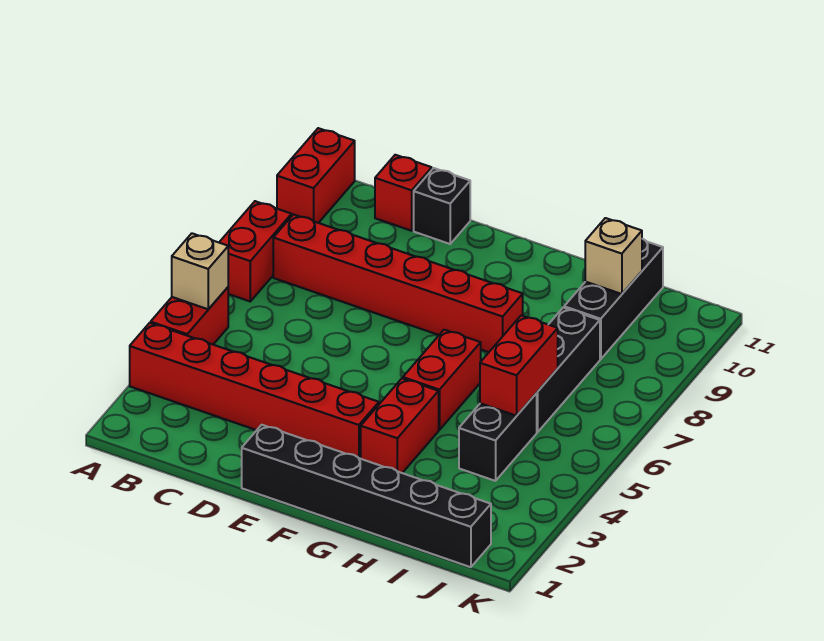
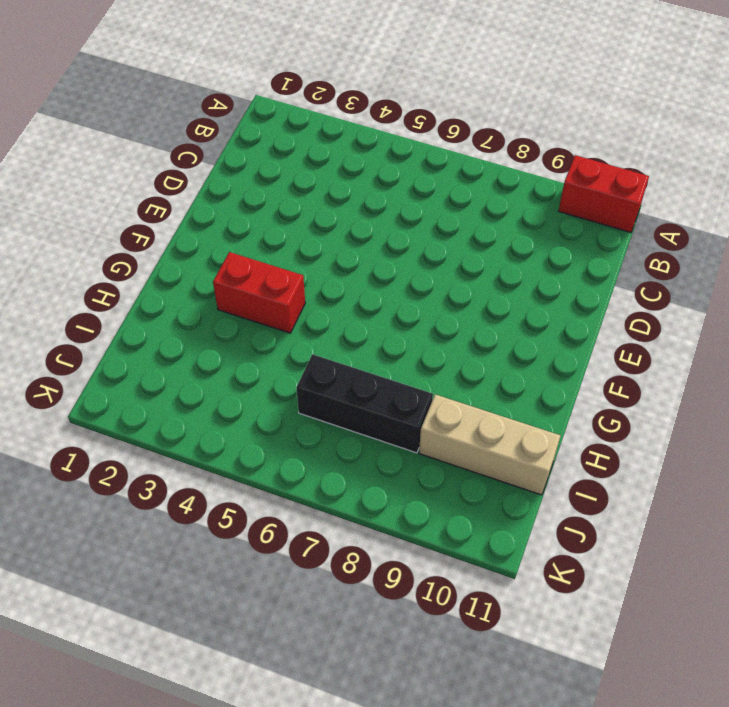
tan brick I9:I11 level 1 -> black brick I9:I11 level 1
none -> red brick A3:F3 level 1
none -> red brick A4:A5 level 1
none -> red brick A7:A8 level 1

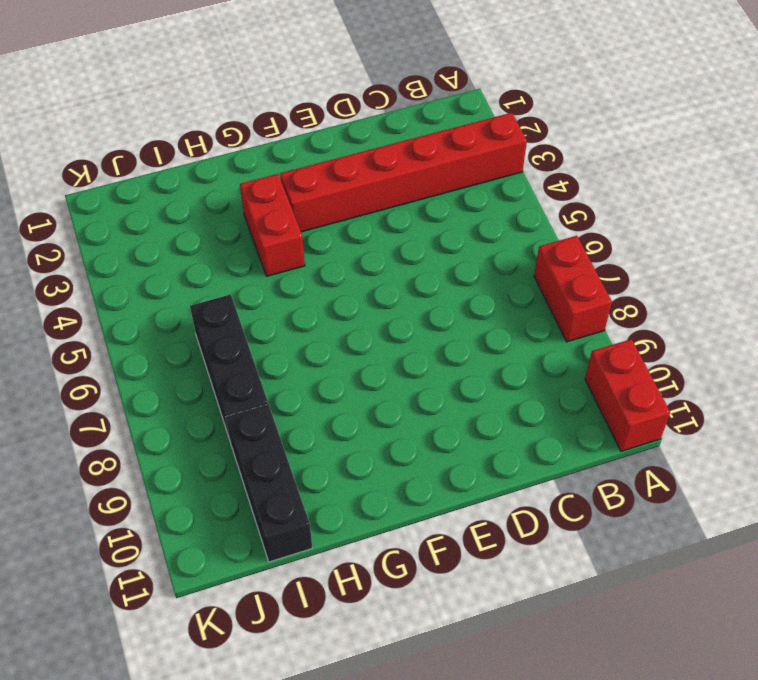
none -> red brick A4:A5 level 1
none -> red brick B8:G8 level 1
none -> red brick C11 level 1

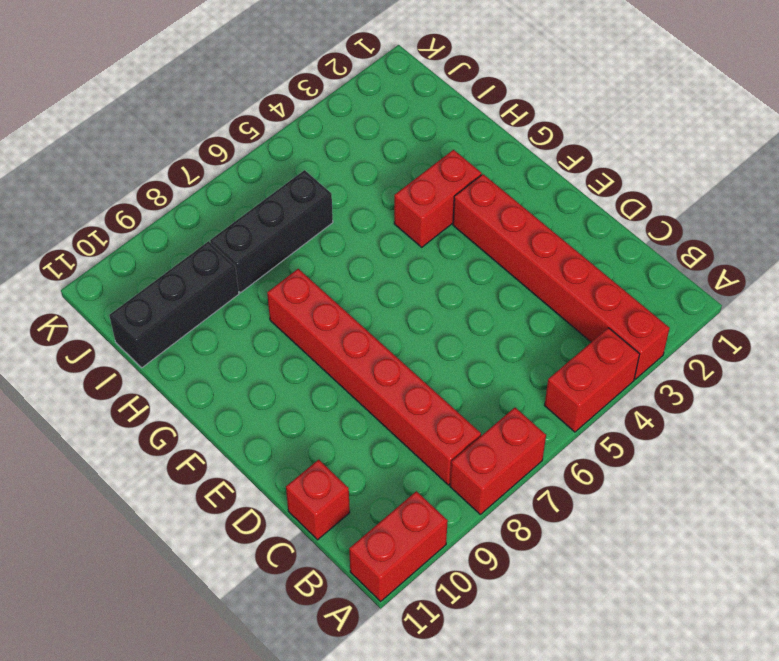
none -> black brick D11 level 1
none -> black brick E1:J1 level 1
none -> red brick G5:G6 level 1

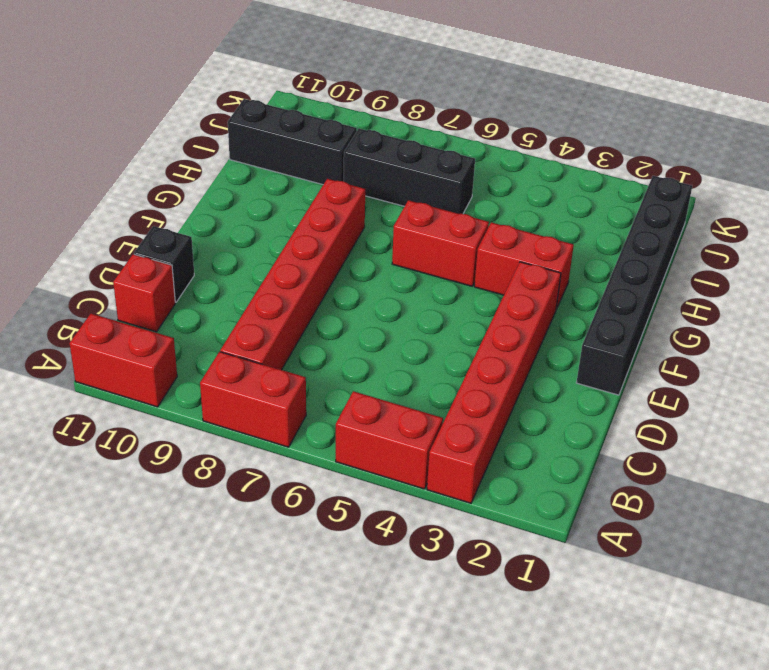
none -> black brick I4:I5 level 1
none -> tan brick A5 level 2
none -> red brick I5:I6 level 2

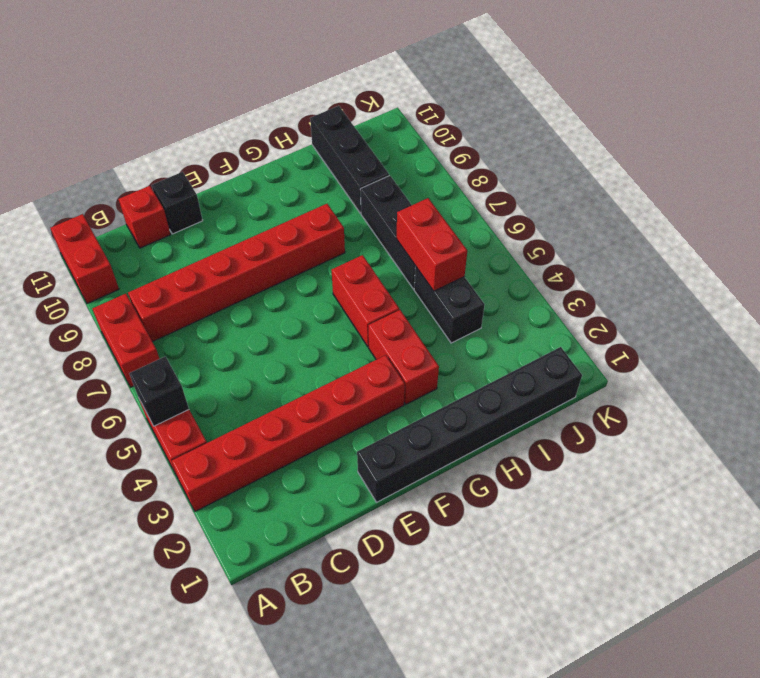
black brick A5 level 2 -> tan brick A5 level 2
none -> tan brick I10 level 2

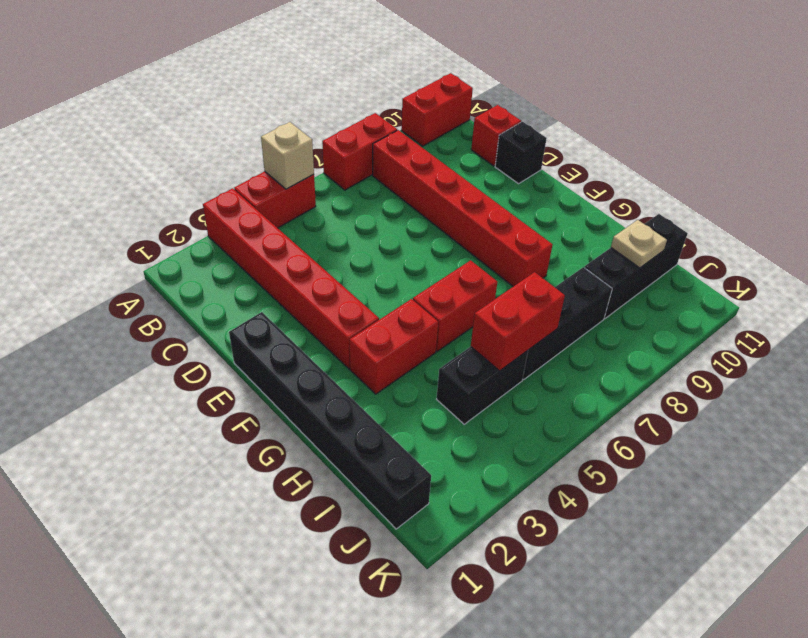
tan plate I10 level 2 -> tan brick I10 level 2

